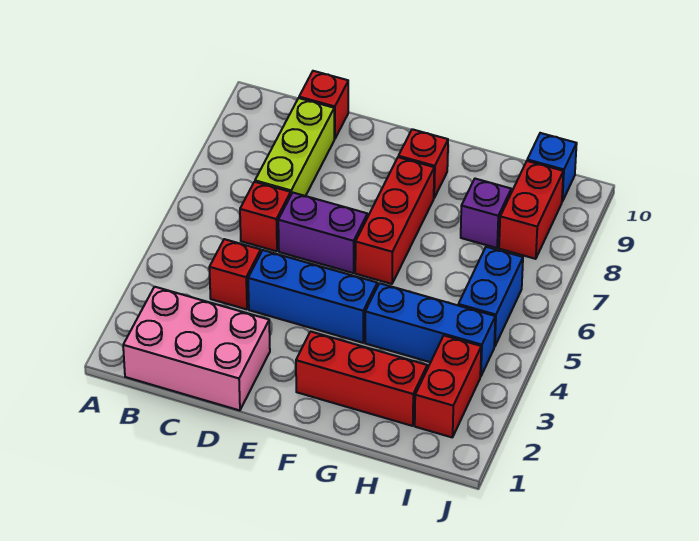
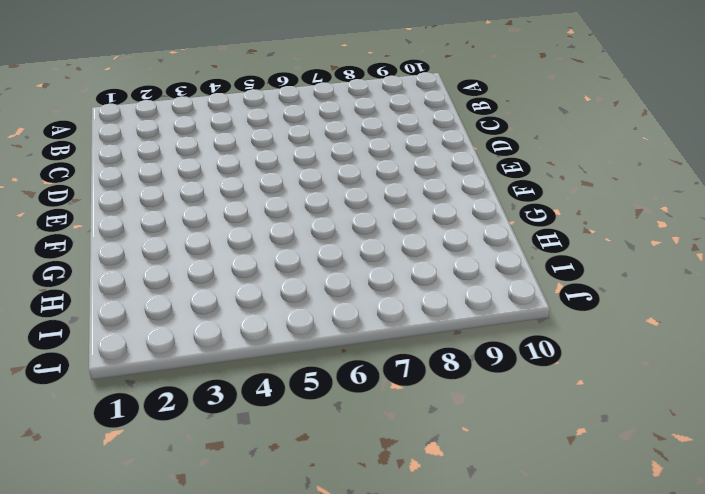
none -> pink brick B1:D2 level 1
none -> red brick C4 level 1
none -> red brick C6 level 1

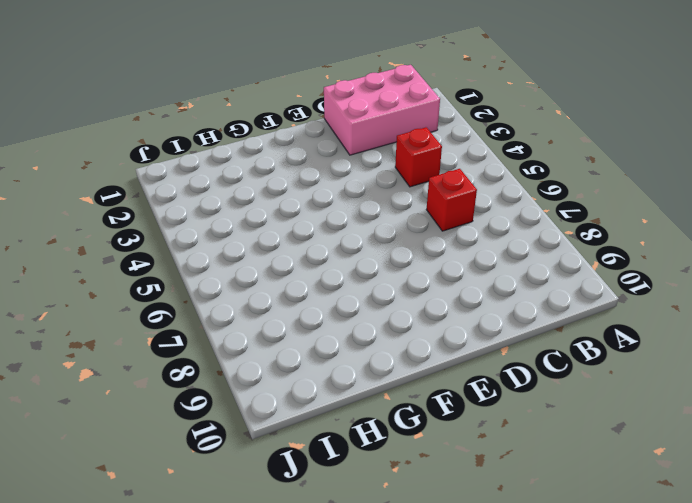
none -> lime brick C7:C9 level 1
none -> red brick C10 level 1
none -> blue brick D4:F4 level 1

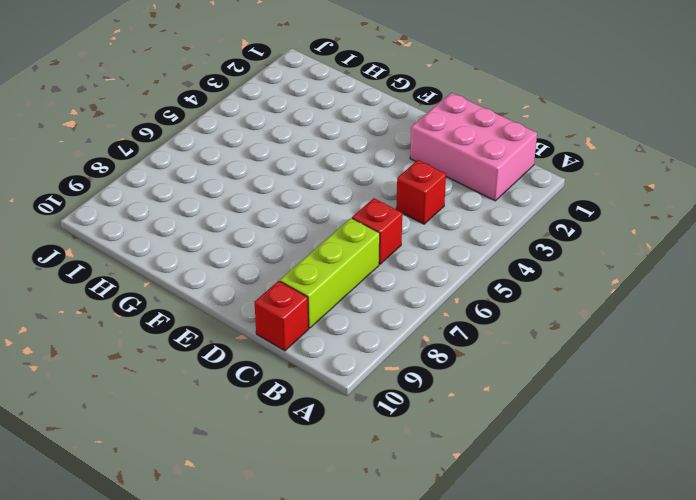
none -> blue brick D4:F4 level 1
none -> purple brick D6:E6 level 1
none -> red brick F2:H2 level 1

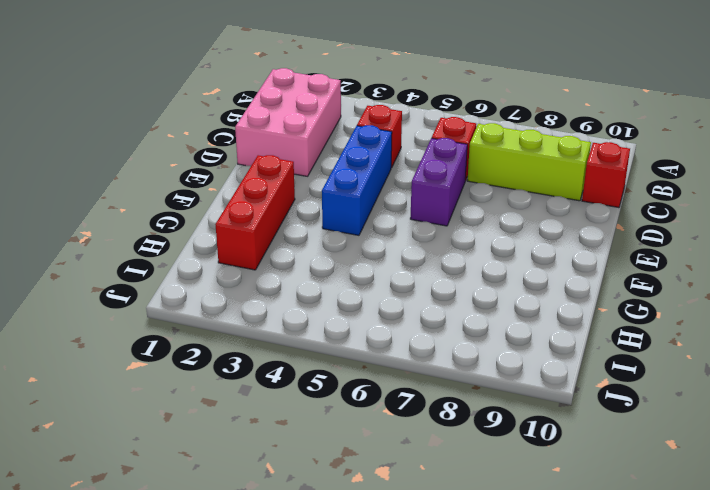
none -> red brick F6:F8 level 1
none -> red brick F9 level 1
none -> blue brick G4:I4 level 1

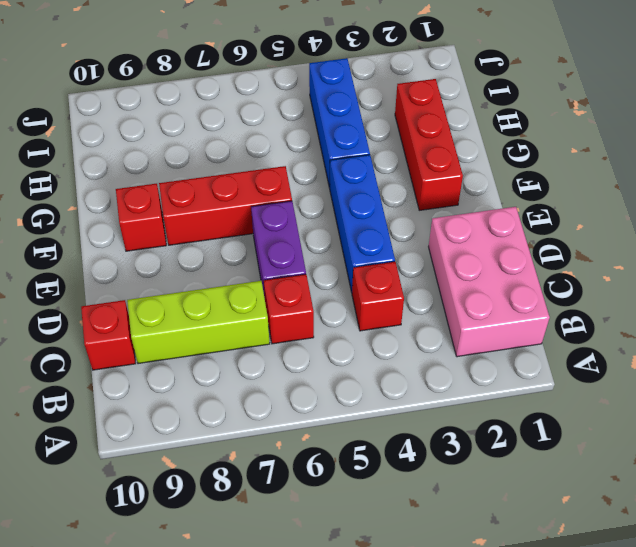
none -> purple brick H8 level 1
none -> red brick I2:I3 level 1
none -> blue brick I5:I6 level 1

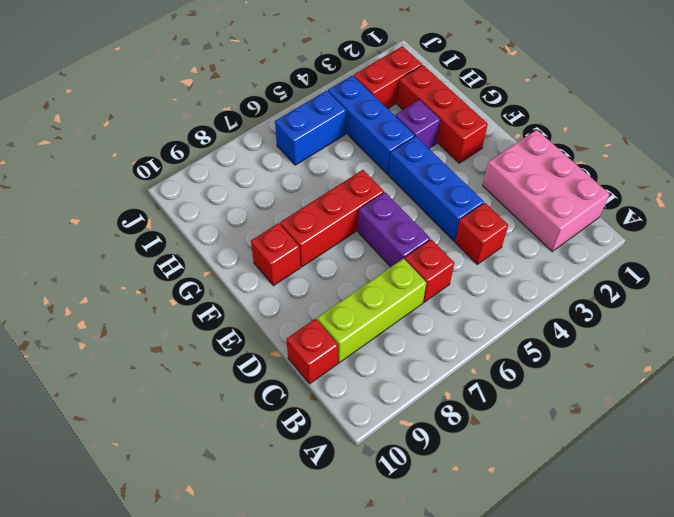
purple brick G3 level 1 -> purple brick H8 level 1
none -> red brick I8:I9 level 1
none -> blue brick I10 level 1

